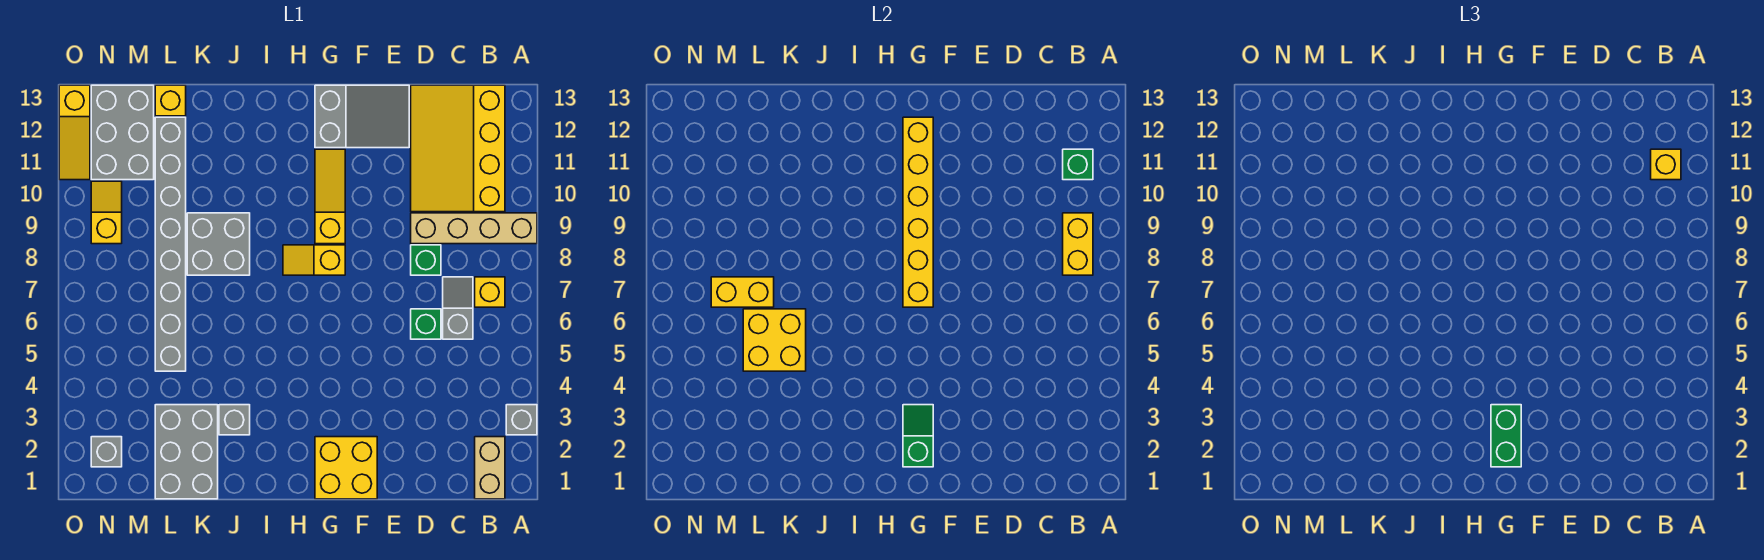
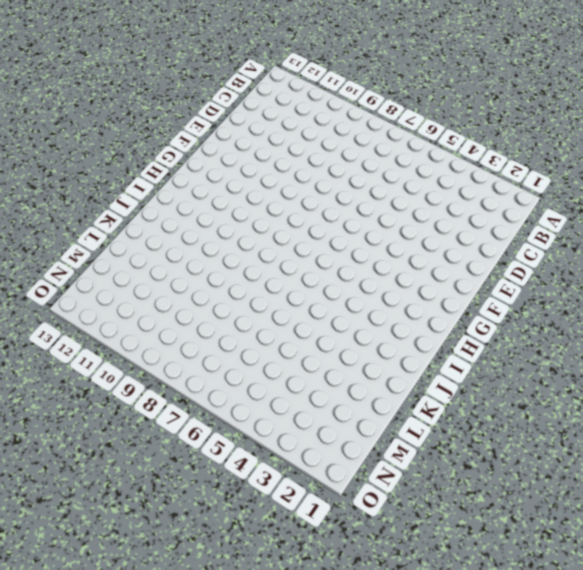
none -> grey brick A3 level 1
none -> tan brick A9:D9 level 1
none -> tan brick B1:B2 level 1

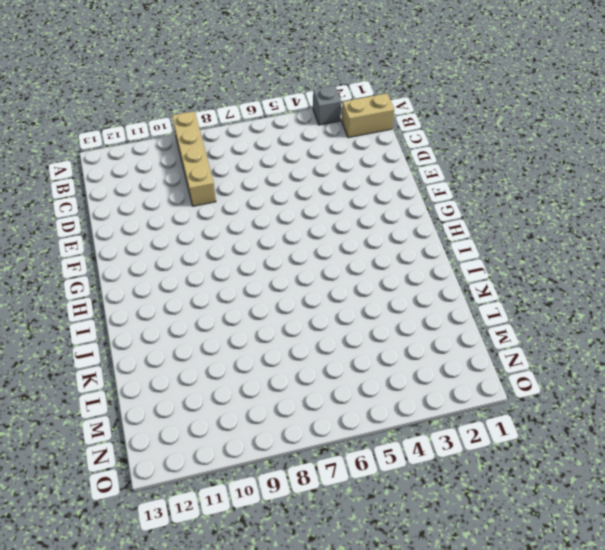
none -> yellow brick B7 level 1
none -> yellow slope B10:D13 level 1 top B
none -> grey slope C6:C7 level 1 top 6

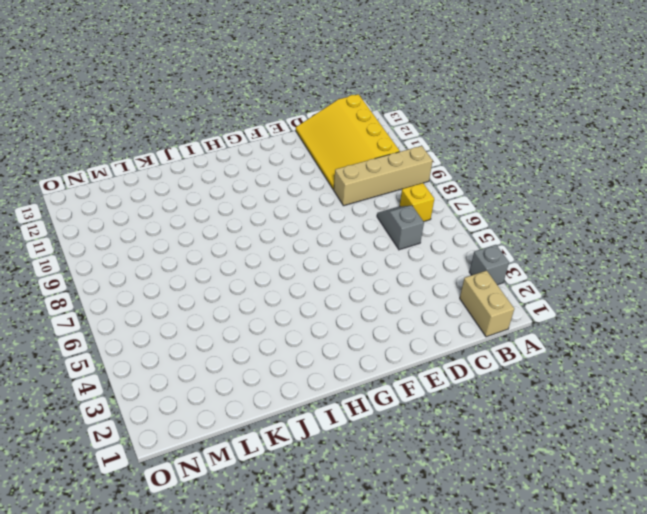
none -> green brick D6 level 1
none -> green brick D8 level 1
none -> grey slope E12:G13 level 1 top G

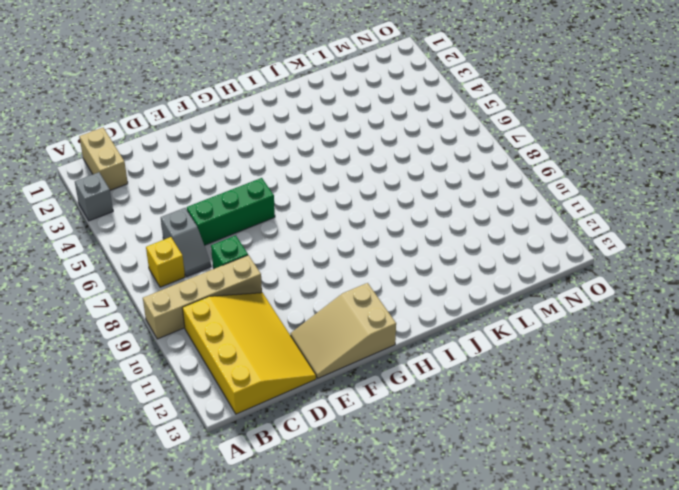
green brick D6:F6 level 1 -> green brick D6 level 1
tan slope E12:G13 level 1 top G -> grey slope E12:G13 level 1 top G
none -> yellow brick F1:G2 level 1
none -> yellow slope G8:H8 level 1 top G
none -> yellow slope G9:G11 level 1 top 9

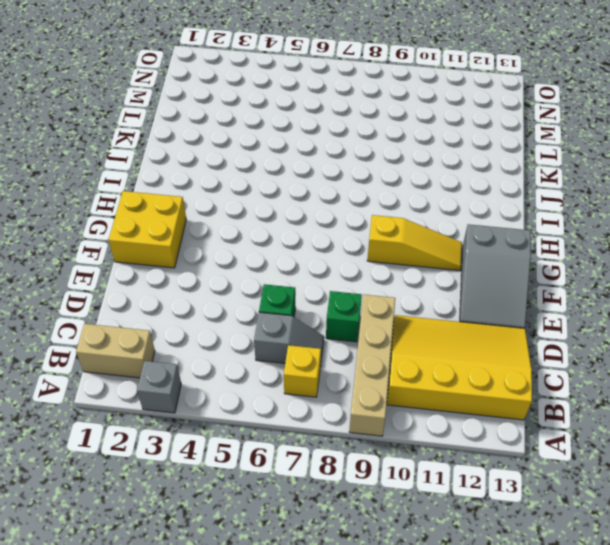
none -> yellow slope G8:H8 level 1 top G
none -> grey brick J3 level 1
none -> grey brick J8:K9 level 1

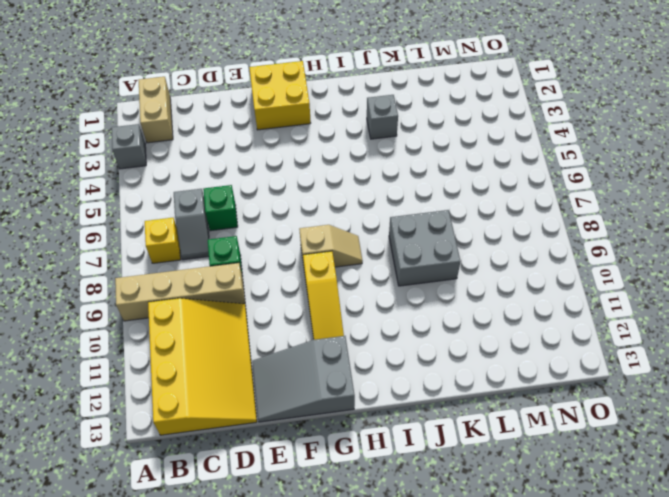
tan slope G8:H8 level 1 top G -> yellow slope G8:H8 level 1 top G
none -> grey brick K1:L3 level 1
none -> grey brick L5:L12 level 1
none -> yellow brick L13 level 1

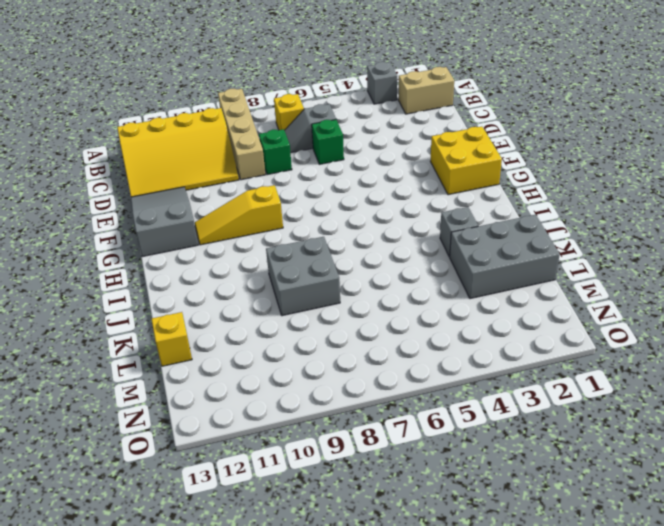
none -> yellow slope G8:H8 level 1 top G
none -> grey brick L5:L12 level 1
none -> grey brick M11:N13 level 1

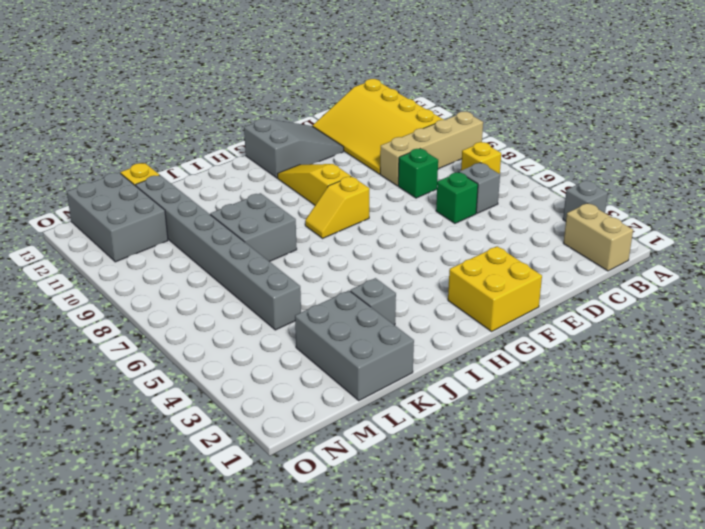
none -> grey brick N2 level 1
none -> yellow slope N9:N10 level 1 top 9
none -> yellow slope O11:O13 level 1 top 13

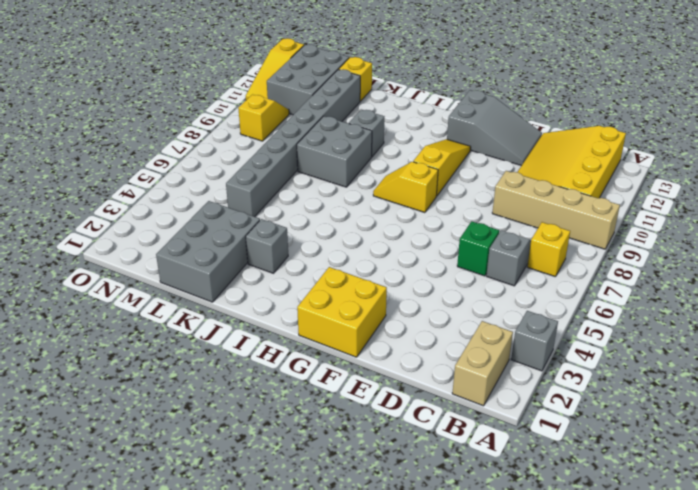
grey brick J10 level 1 -> grey brick N2 level 1
none -> green brick D8 level 1
none -> yellow brick B8:B9 level 2
none -> green brick B11 level 2

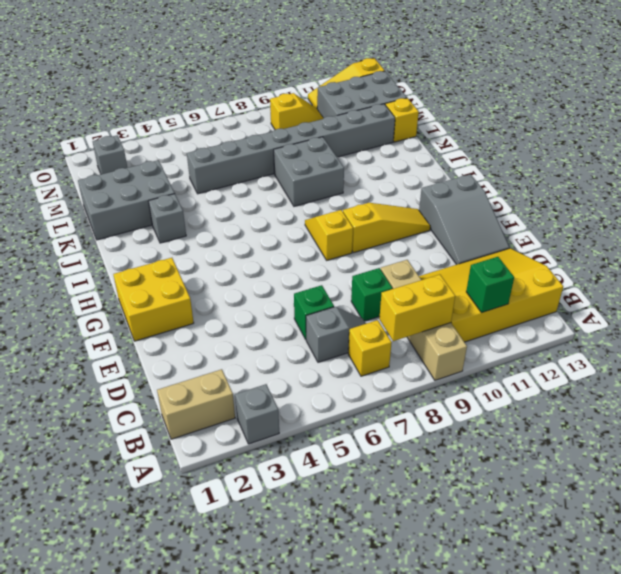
none -> green slope G2:G3 level 2 top 2
none -> yellow brick G7:G12 level 2
none -> yellow brick K5:L6 level 2

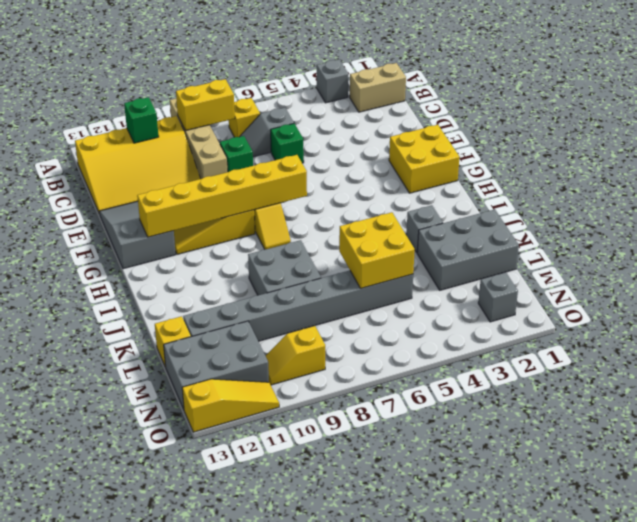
none -> green slope G2:G3 level 2 top 2
none -> yellow brick L7:M7 level 2
none -> yellow brick B11 level 3

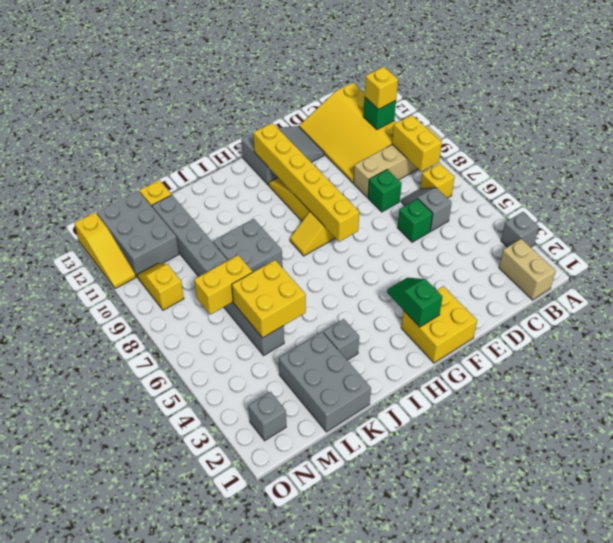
none -> green brick G2:G3 level 3

